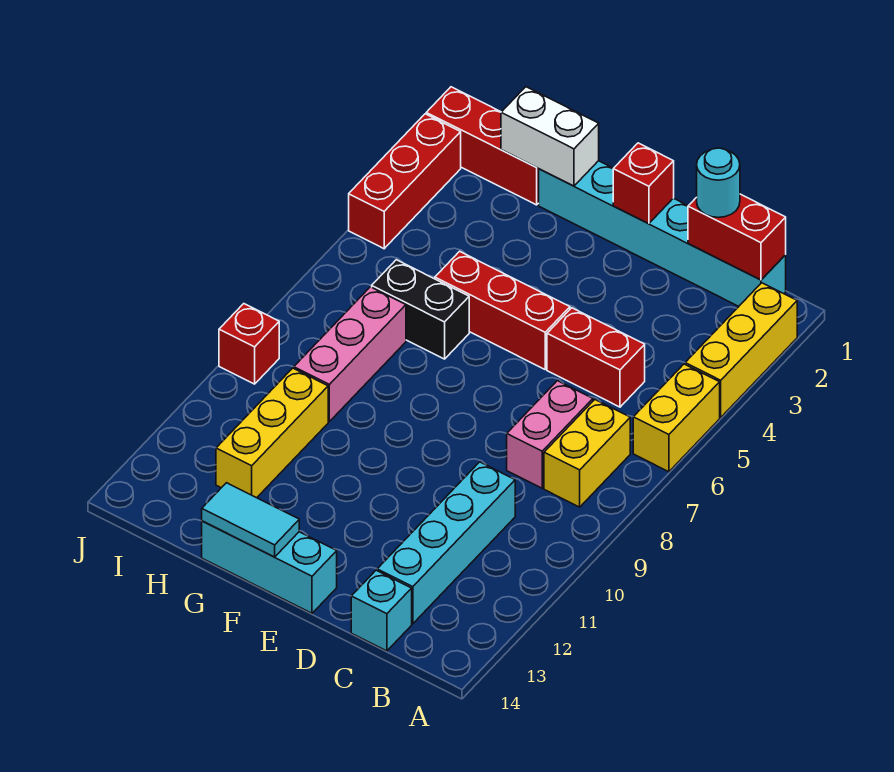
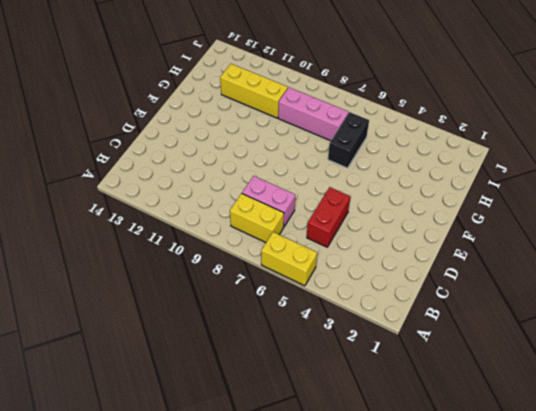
none -> yellow brick A2:A4 level 1
none -> cyan brick B1:G1 level 1
none -> cyan brick C10:C13 level 1

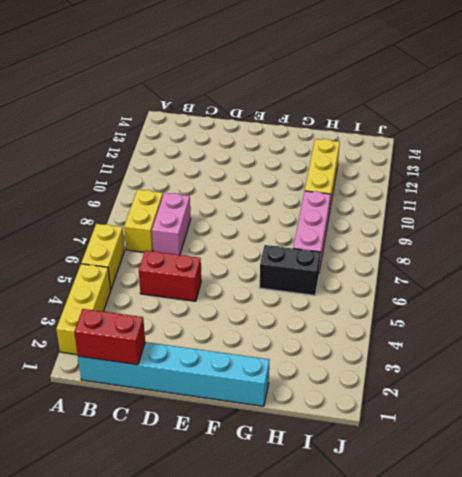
none -> cyan brick C10:C13 level 1
none -> cyan brick C14 level 1
none -> red brick E5:G5 level 1

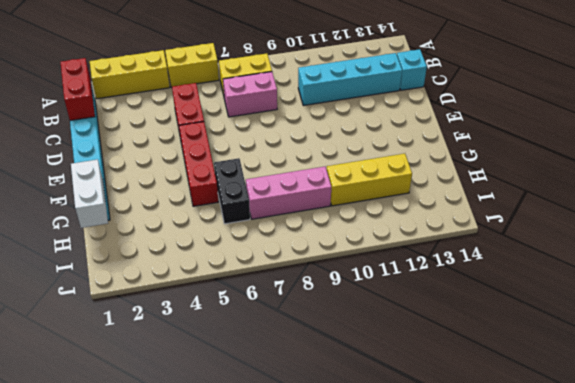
none -> cyan brick E14:G14 level 1
none -> red brick H1:J1 level 1
none -> red brick J2:J4 level 1

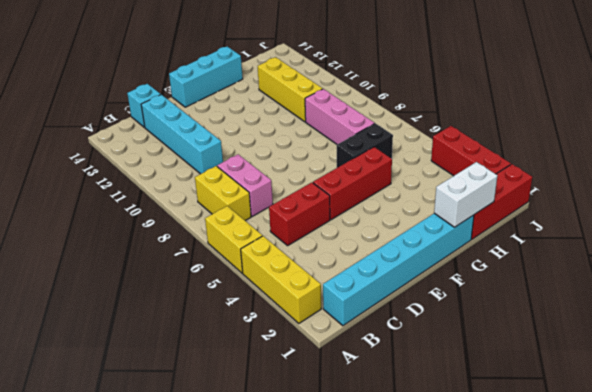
none -> red brick J9 level 1
none -> red brick B1:C1 level 2
none -> red brick E1 level 2

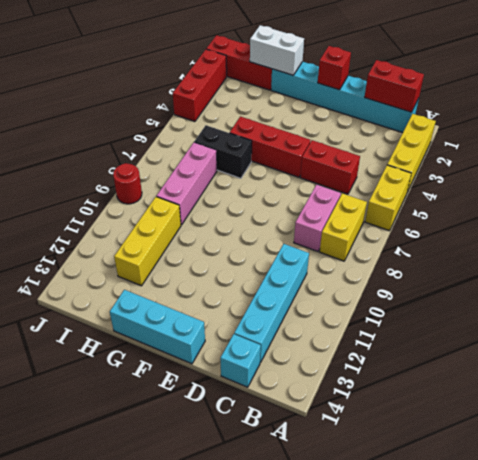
red round brick J9 level 1 -> red brick J9 level 1
none -> cyan tile F14:G14 level 2
none -> cyan round brick C1 level 3

